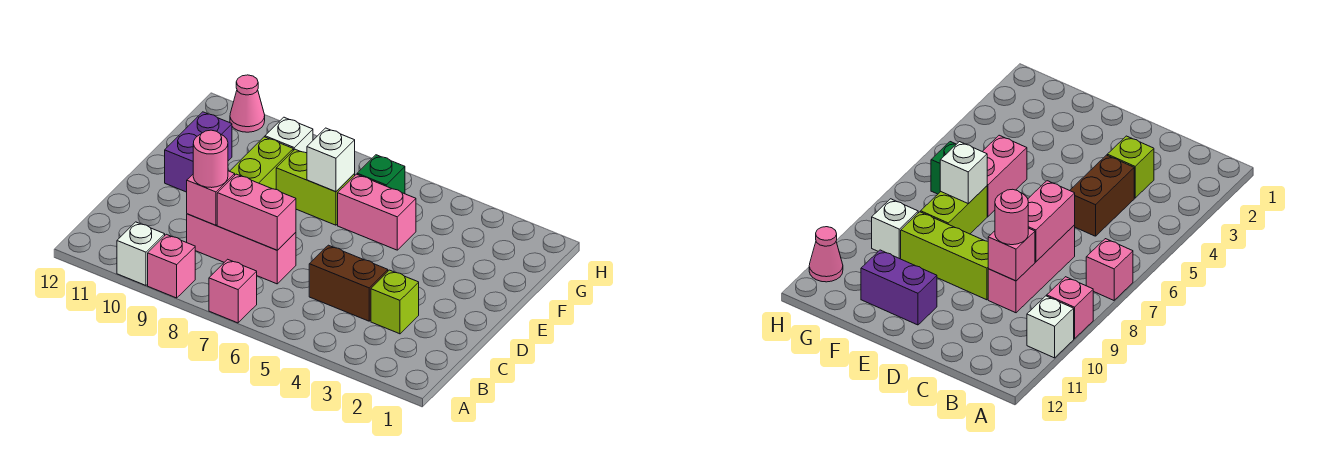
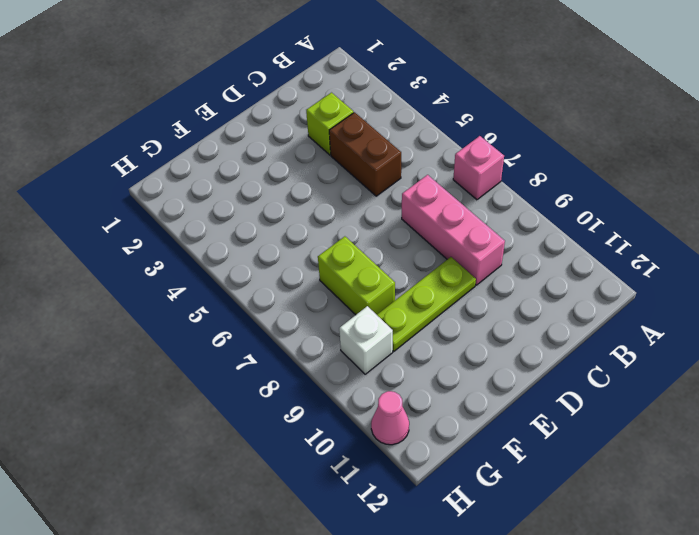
lime plate D9:F9 level 1 -> lime brick D9:F9 level 1
none -> pink brick A9 level 1
none -> white brick A10 level 1
none -> purple brick E11:F11 level 1

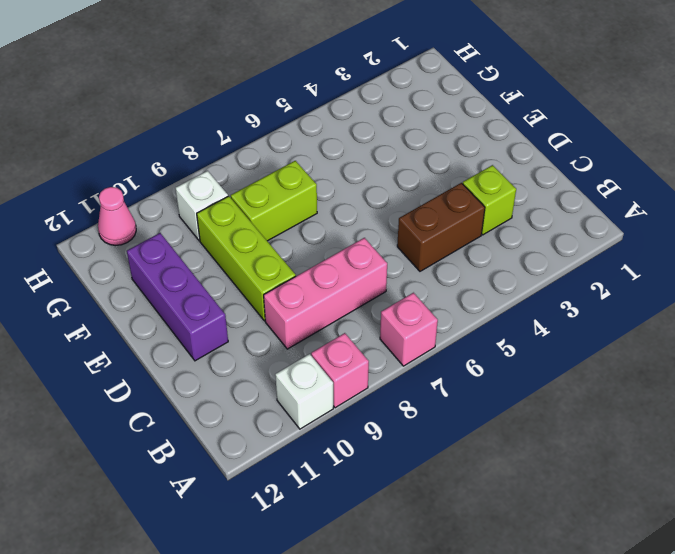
purple brick D11:F11 level 1 -> purple brick E11:F11 level 1
none -> pink brick F5:F6 level 1
none -> green brick G6 level 1
none -> pink brick C7:C8 level 2

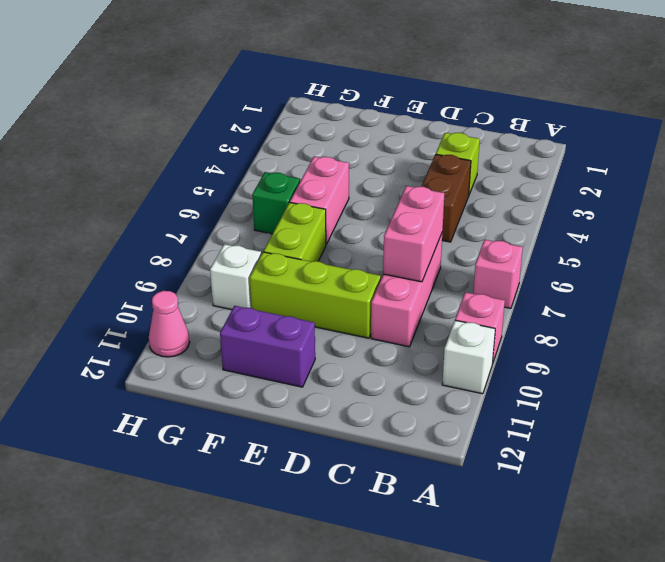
none -> pink brick C9 level 2
none -> white brick F7 level 2
none -> pink round brick C9 level 3

